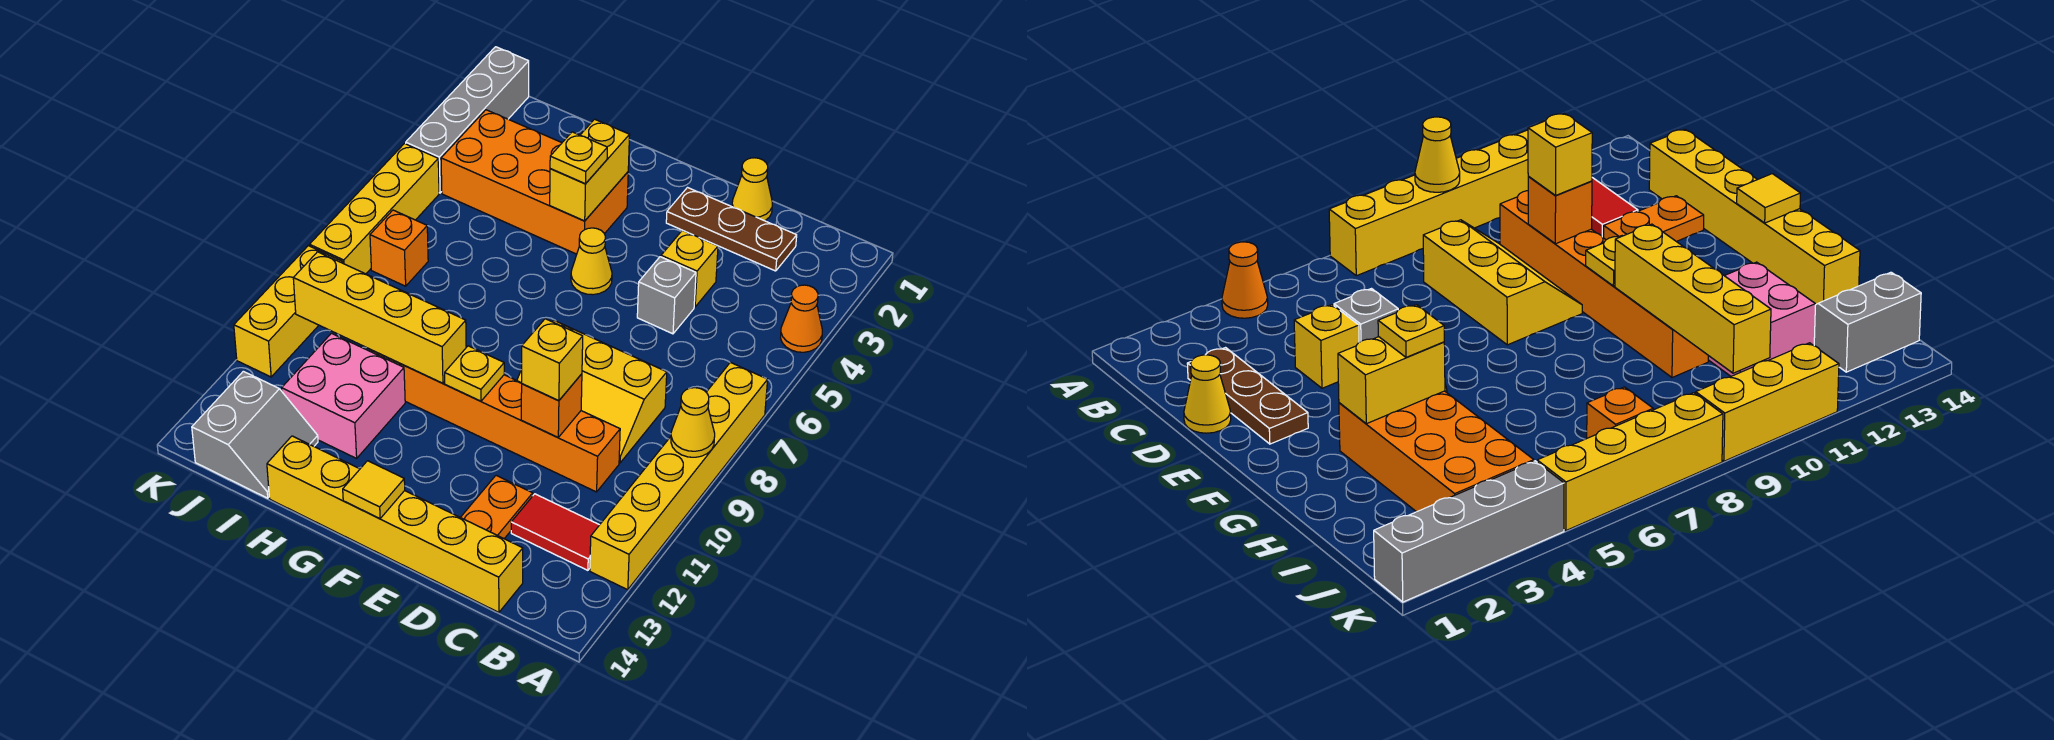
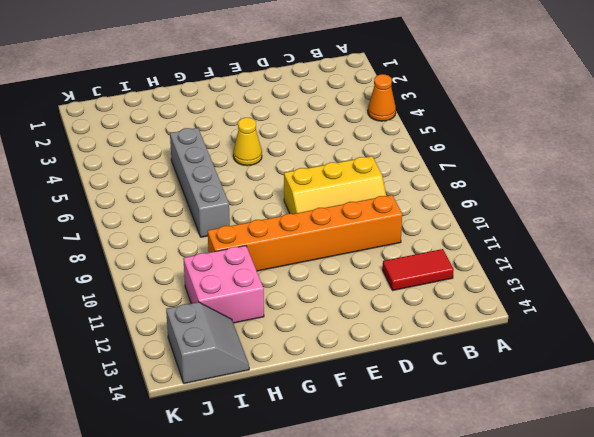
grey brick H5:H8 level 1 -> grey brick K1:K4 level 1
none -> yellow brick A7:A12 level 1
none -> brown plate C2:E2 level 1
none -> yellow brick C14:H14 level 1

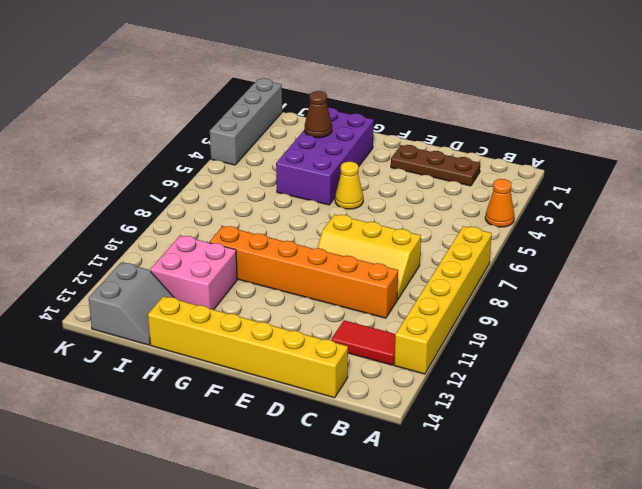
purple brick G2:H5 level 1 -> orange brick G3:J4 level 1
brown cone H3 level 2 -> none
none -> yellow cone D1 level 1
none -> yellow brick D4 level 1
none -> grey brick D5 level 1

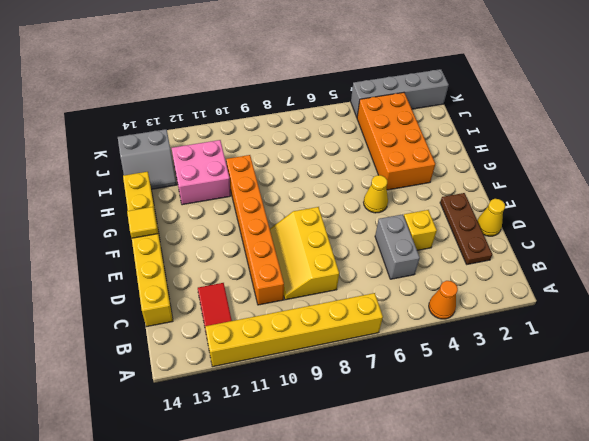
grey brick C5:D5 level 1 -> grey brick D5 level 1
none -> orange plate D12:D13 level 1
none -> orange brick J7 level 1
none -> yellow brick K5:K8 level 1

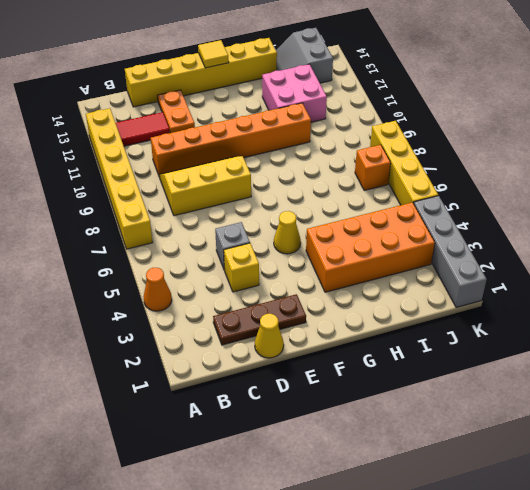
none -> yellow brick K9:K11 level 1
none -> yellow cone A9 level 2
none -> orange brick D10 level 2

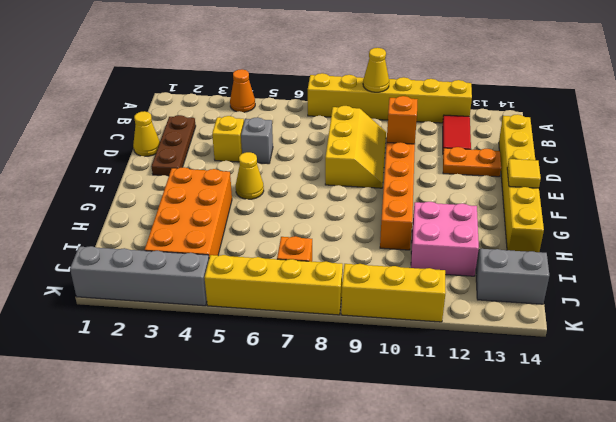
none -> yellow plate F10 level 2
none -> yellow brick G3:G4 level 2
none -> yellow brick G10:J10 level 2

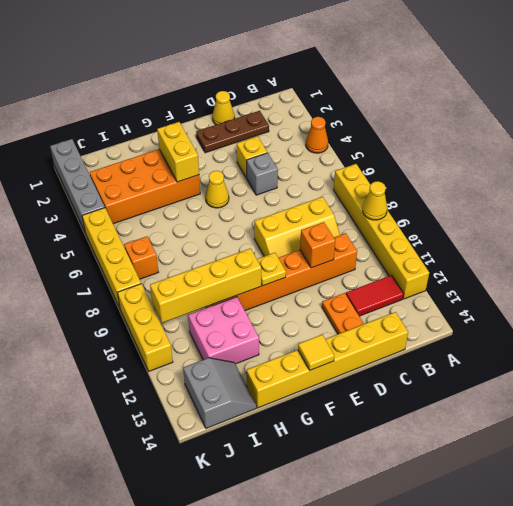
none -> yellow brick D10 level 3
none -> yellow plate G4 level 3

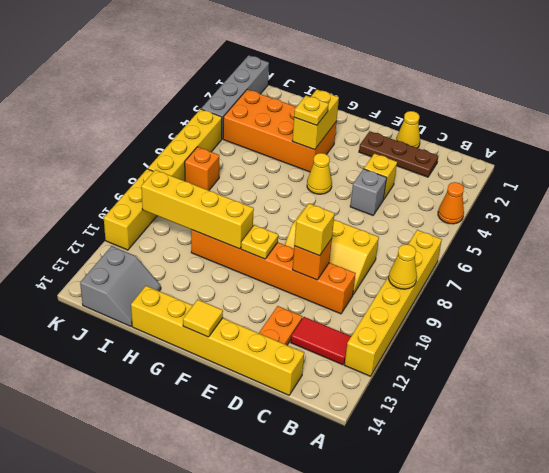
none -> pink brick H11:I12 level 1

